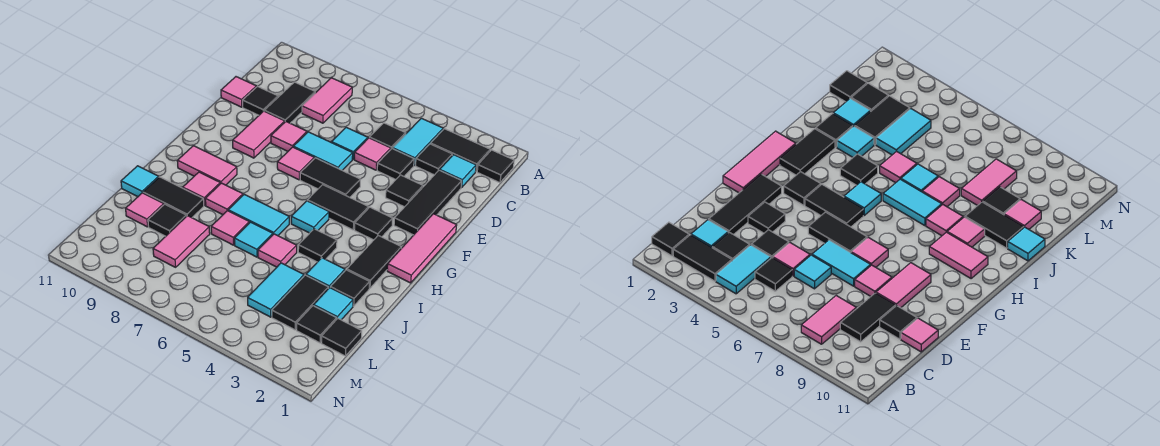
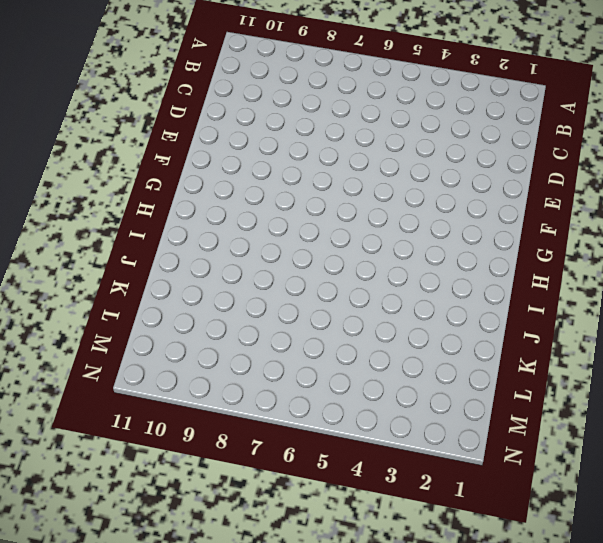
none -> black tile B1 level 1
none -> black tile B2:B3 level 1
none -> cyan tile B4:C4 level 1
none -> pink tile B8:C8 level 1

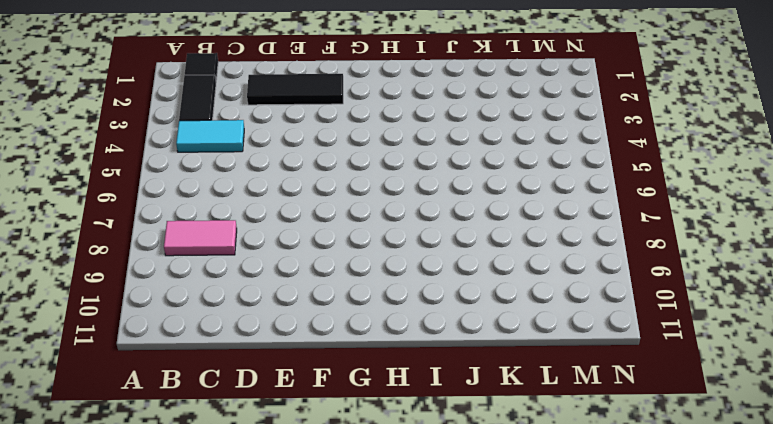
none -> cyan tile C2 level 1
none -> black tile C3 level 1
none -> black tile C5 level 1
none -> black tile C9:D9 level 1

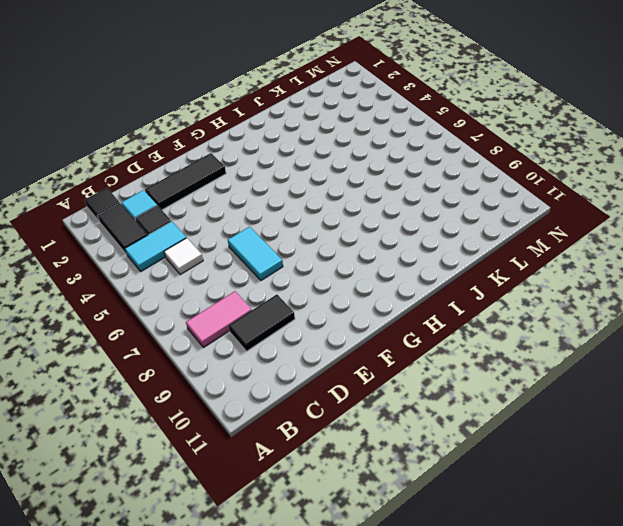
white tile C5 level 1 -> black tile C5 level 1
none -> black tile D4 level 1
none -> pink tile D5 level 1
none -> cyan tile D6 level 1
none -> black tile D10 level 1

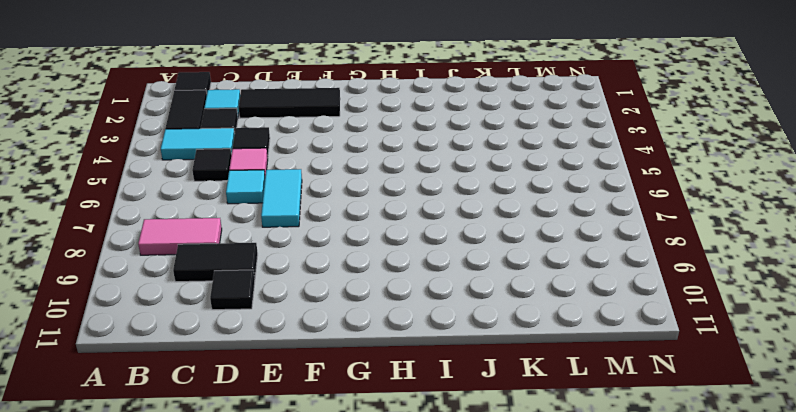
none -> pink tile D11 level 1
none -> black tile E3 level 1
none -> pink tile E8 level 1
none -> pink tile E9:F9 level 1

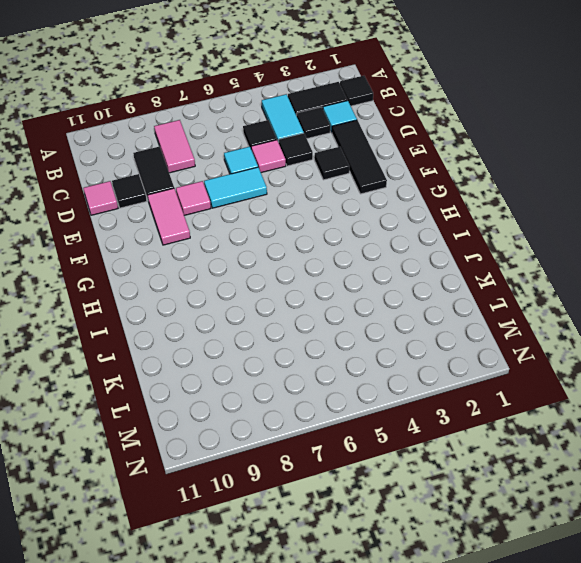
none -> pink tile F1:H1 level 1
none -> black tile F5:F6 level 1
none -> pink tile F7 level 1
none -> black tile G3 level 1

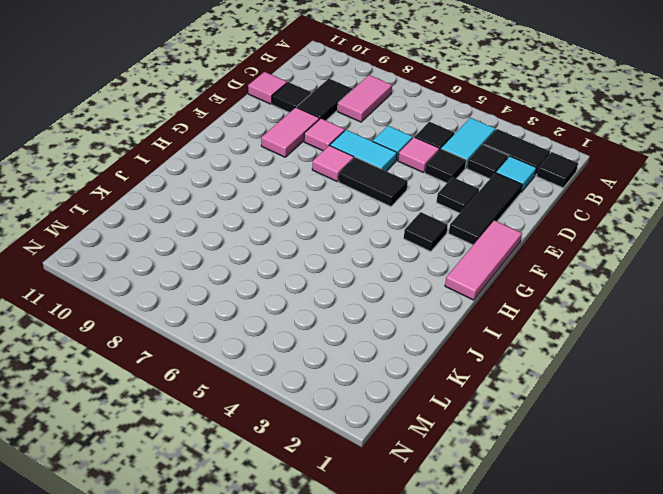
none -> black tile G4:G5 level 1
none -> black tile H2:I2 level 1
none -> cyan tile H5 level 1
none -> pink tile H9:H10 level 1

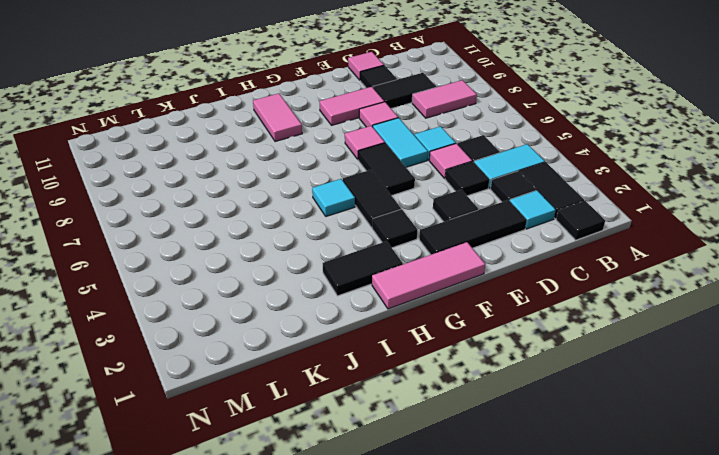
none -> black tile I4 level 1
none -> cyan tile I6:I7 level 1
none -> pink tile I8 level 1
none -> pink tile I9 level 1

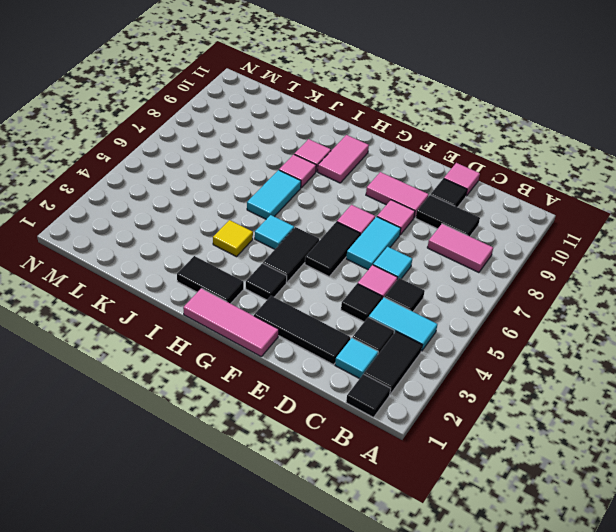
yellow tile I4 level 1 -> black tile I4 level 1
none -> black tile E3 level 1
none -> black tile J2 level 1
none -> cyan tile J3 level 1
none -> pink tile J5 level 1

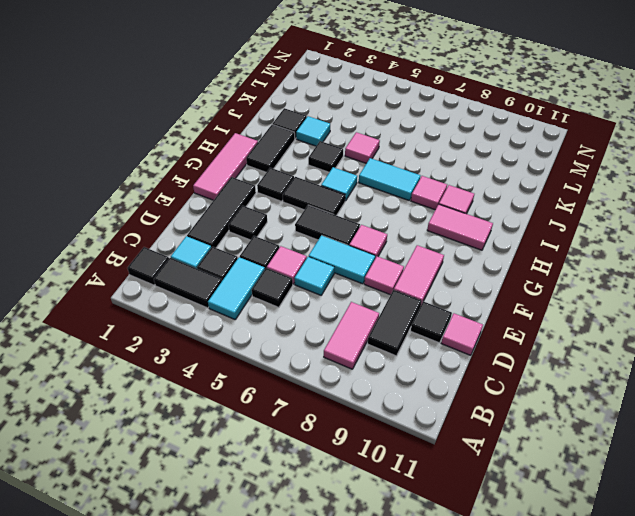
none -> cyan tile J6 level 1
none -> pink tile J7 level 1
none -> black tile J9:J10 level 1
none -> cyan tile J11 level 1

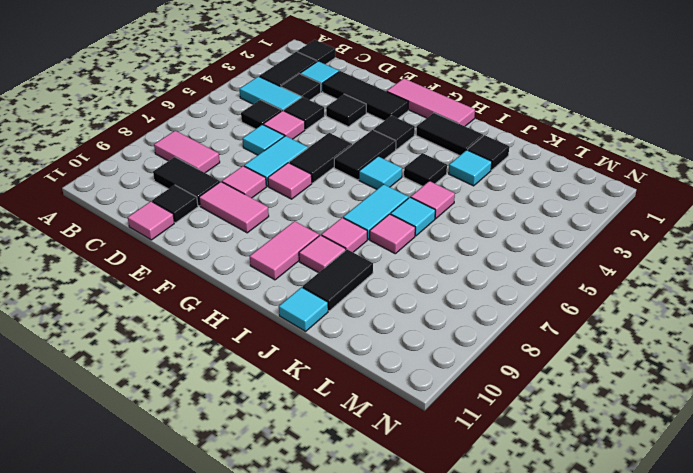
none -> cyan tile K2 level 1
none -> black tile K3:L3 level 1
none -> cyan tile K4:L4 level 1
none -> pink tile K8:L8 level 1

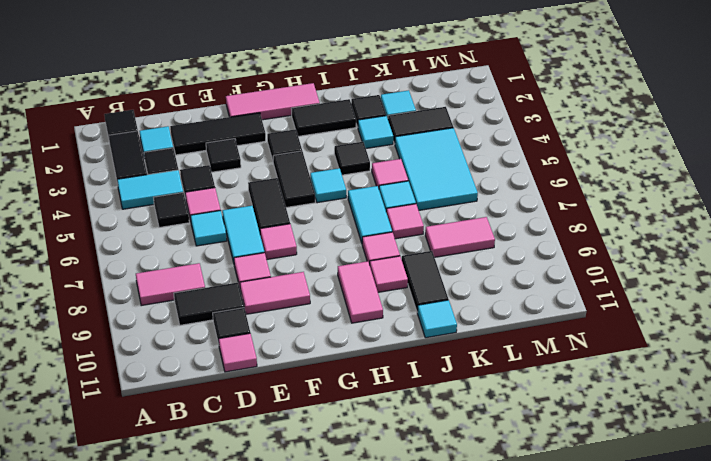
cyan tile K4:L6 level 1 -> cyan tile K4:L4 level 1
none -> black tile K9 level 1
none -> pink tile K10 level 1
none -> black tile L1 level 1
none -> black tile L2 level 1

